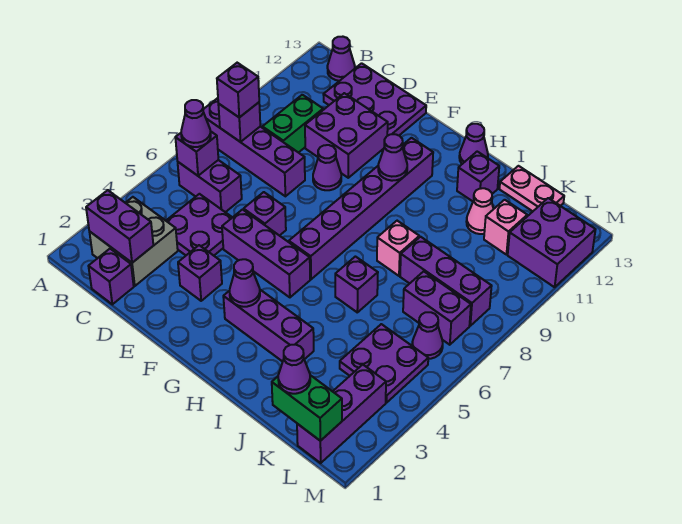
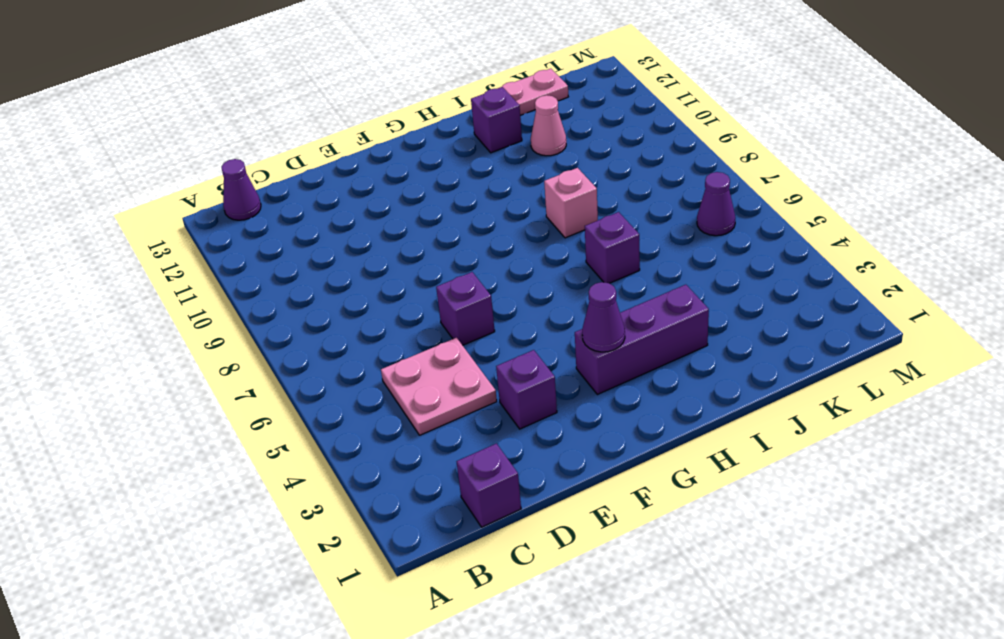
pink plate C4:D5 level 1 -> purple plate C4:D5 level 1
none -> purple brick A8:D8 level 1
none -> grey brick B2:C3 level 1
none -> purple brick B6:C6 level 1
none -> green brick C9:C10 level 1

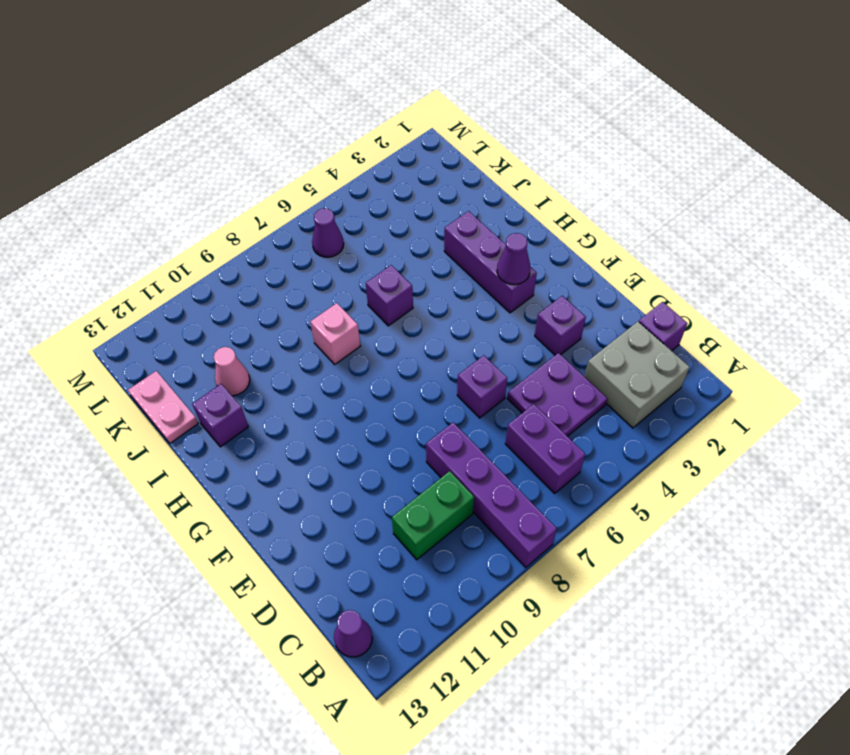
none -> purple plate C12:E13 level 1
none -> purple brick D10:E11 level 1
none -> purple brick E5:G5 level 1
none -> purple cone E9 level 1

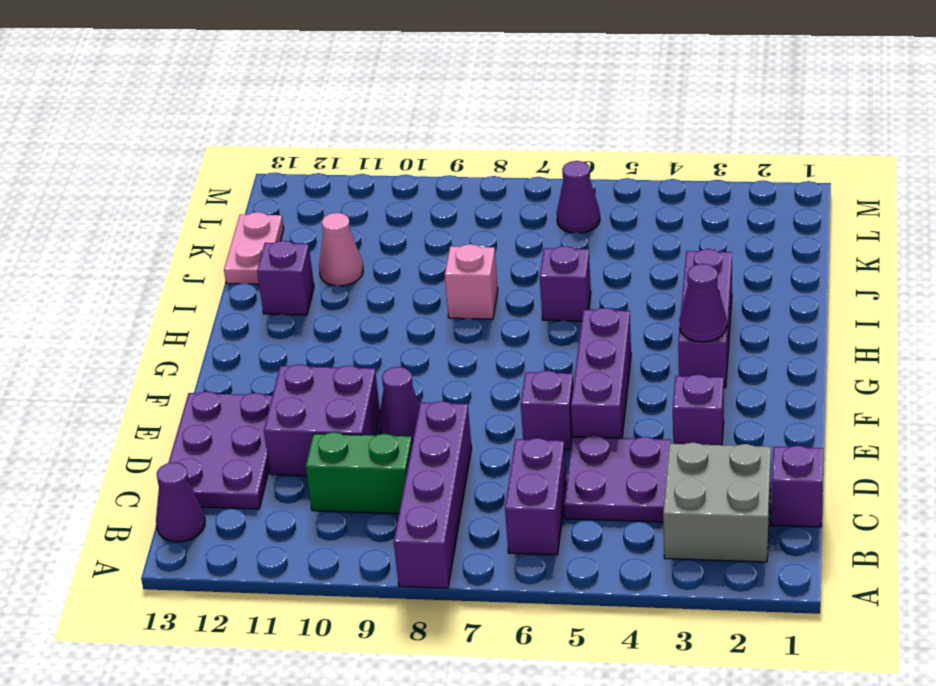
none -> purple brick G6:G11 level 1
none -> purple cone H13 level 1
none -> purple brick J8:L8 level 1
none -> purple plate K4:L5 level 1

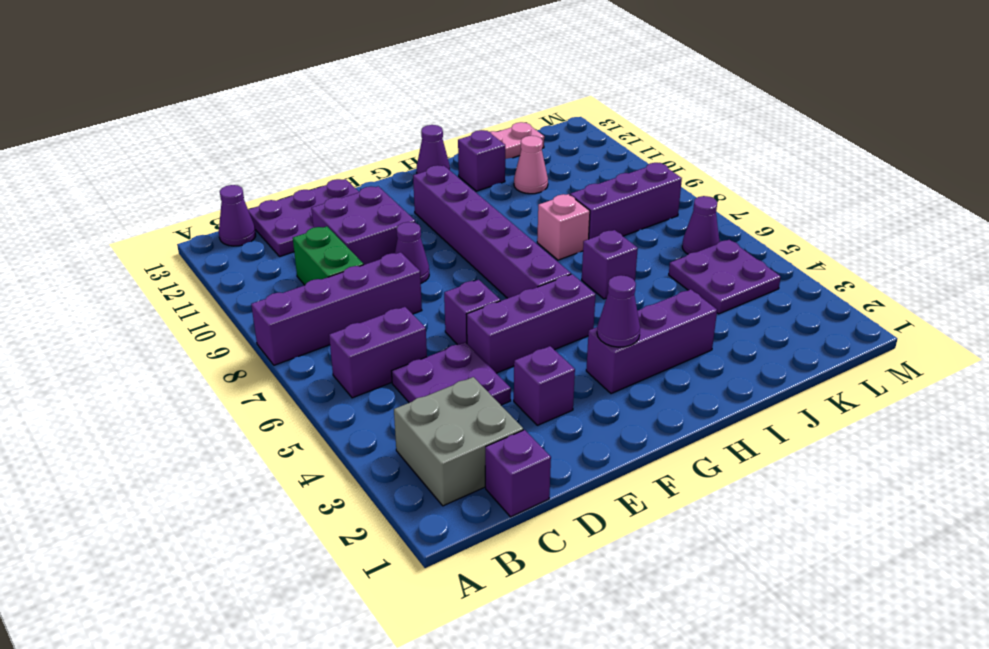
none -> purple brick K7:L7 level 1
none -> pink brick K11 level 1
none -> purple brick L1:L3 level 1
none -> purple brick L11:M12 level 1

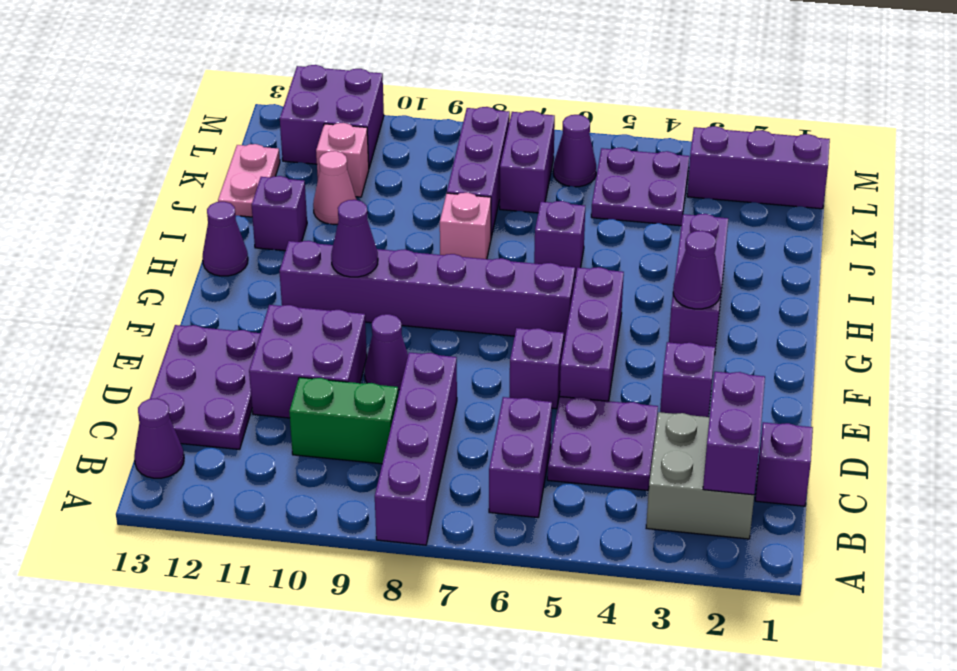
none -> purple brick B6 level 2
none -> purple brick B8 level 2
none -> green brick K1:L1 level 2
none -> purple cone B6 level 3

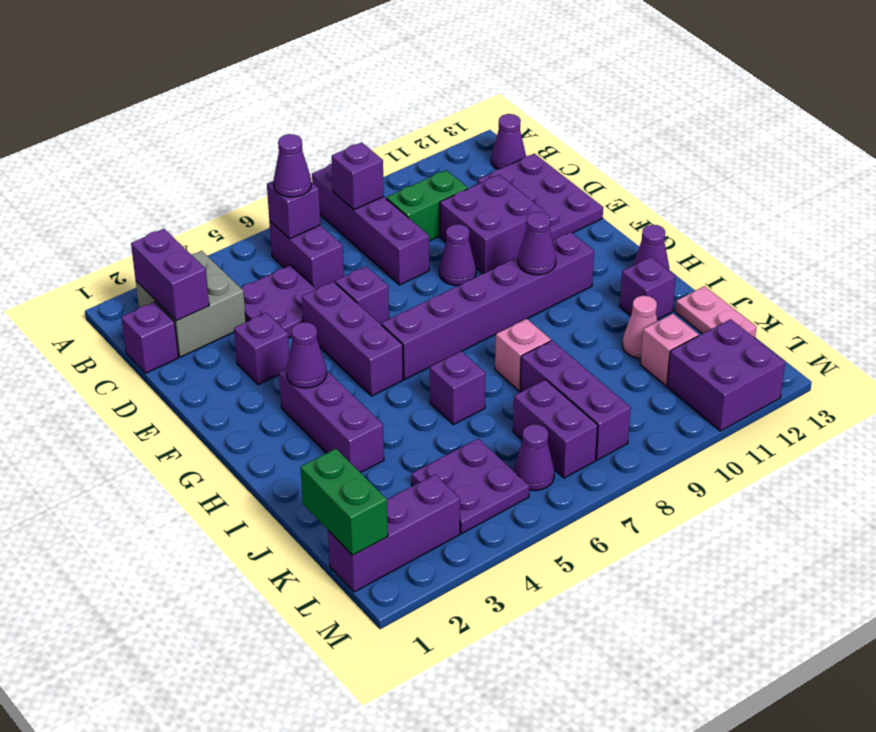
none -> purple brick B8 level 3
none -> purple cone K1 level 3

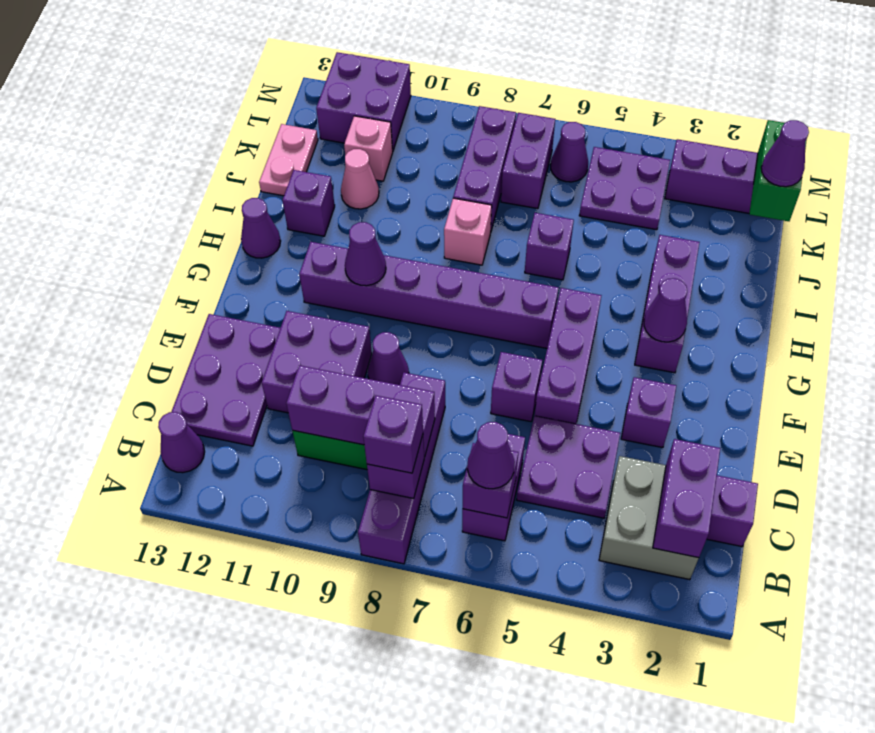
purple brick C8:C10 level 2 -> none

